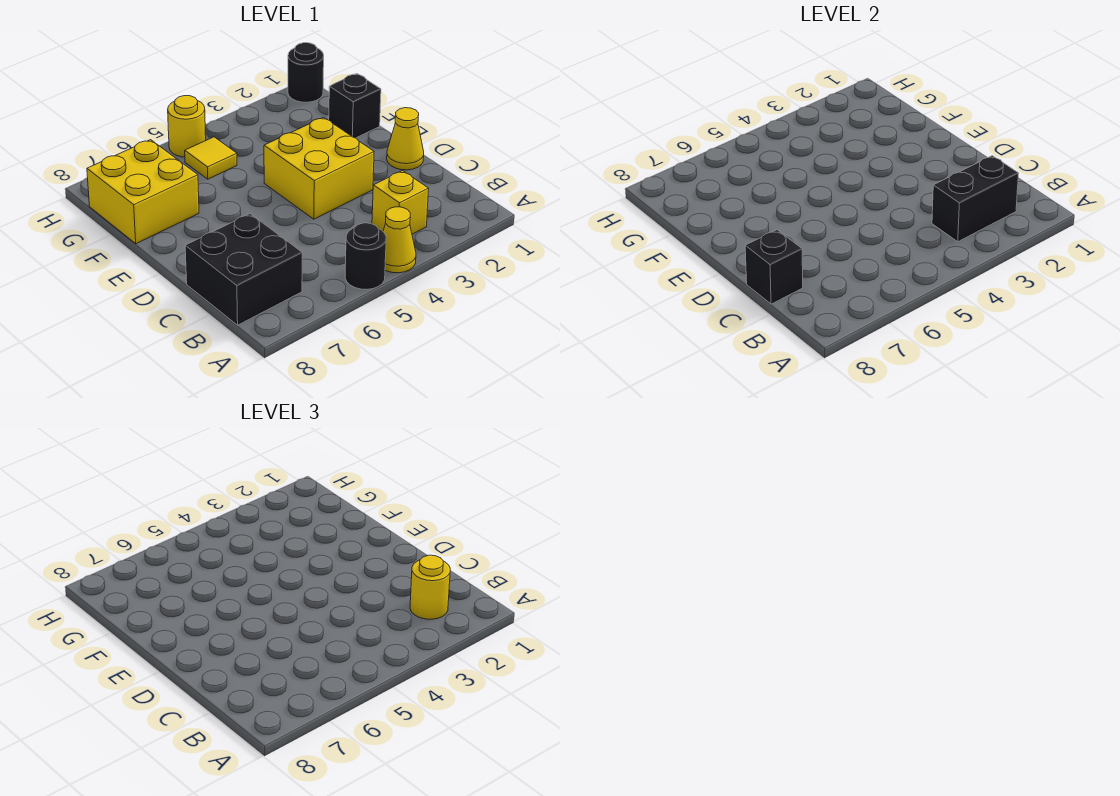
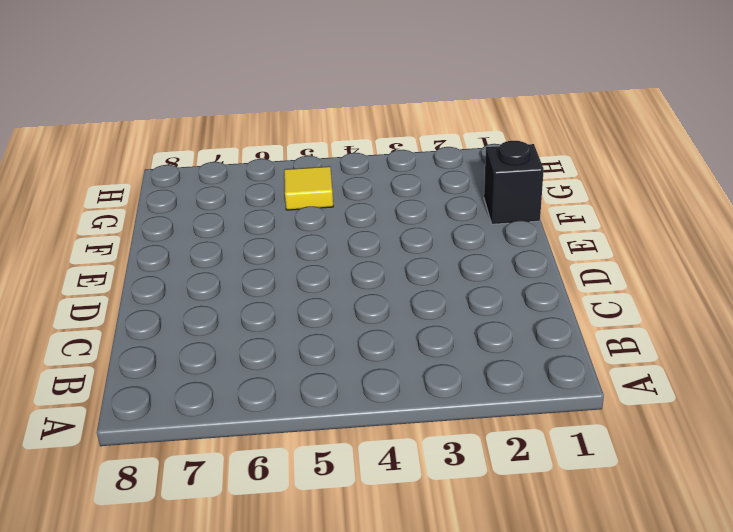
none -> yellow cone A4 level 1
none -> black round brick A5 level 1
none -> yellow brick B3 level 1

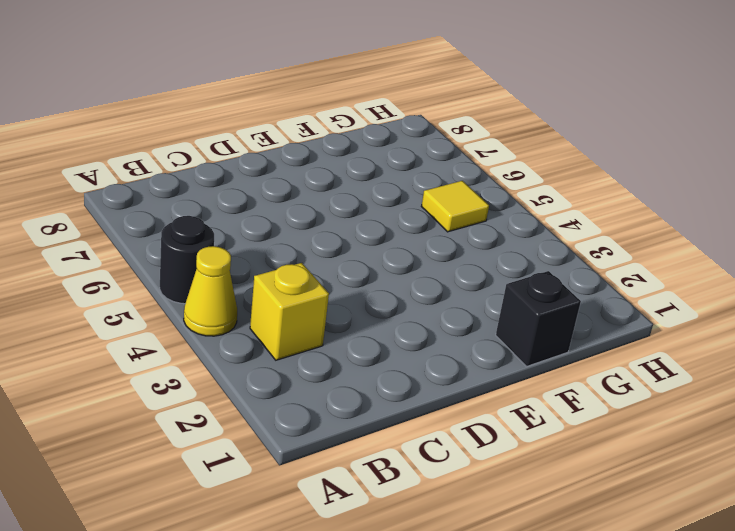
none -> black brick B7:C8 level 1
none -> yellow cone D1 level 1
none -> yellow brick D3:E4 level 1

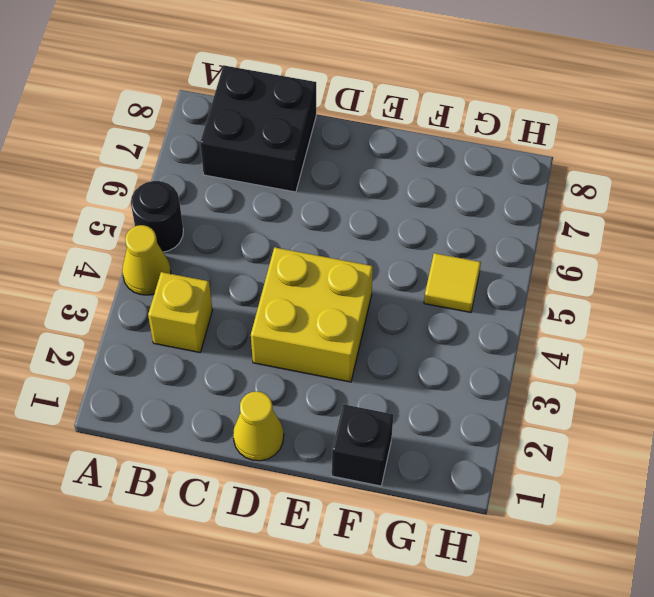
none -> yellow brick F7:G8 level 1
none -> black round brick H1 level 1
none -> yellow round brick H5 level 1

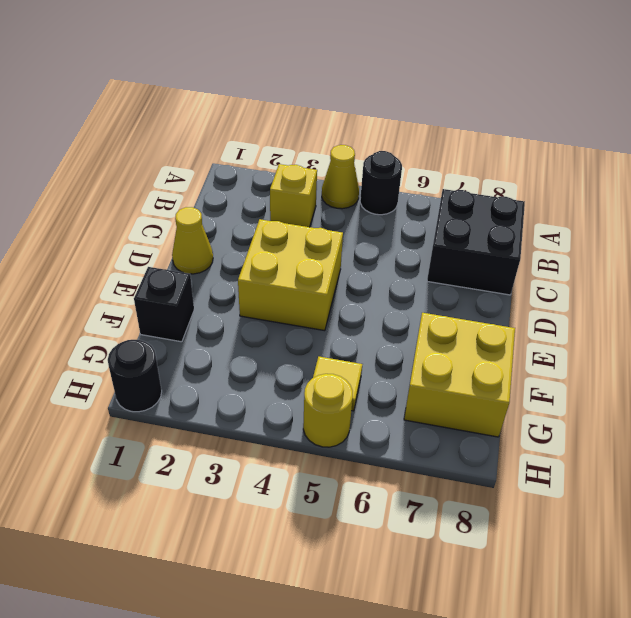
none -> black brick B2:B3 level 2
none -> black brick C8 level 2
none -> yellow round brick B2 level 3

